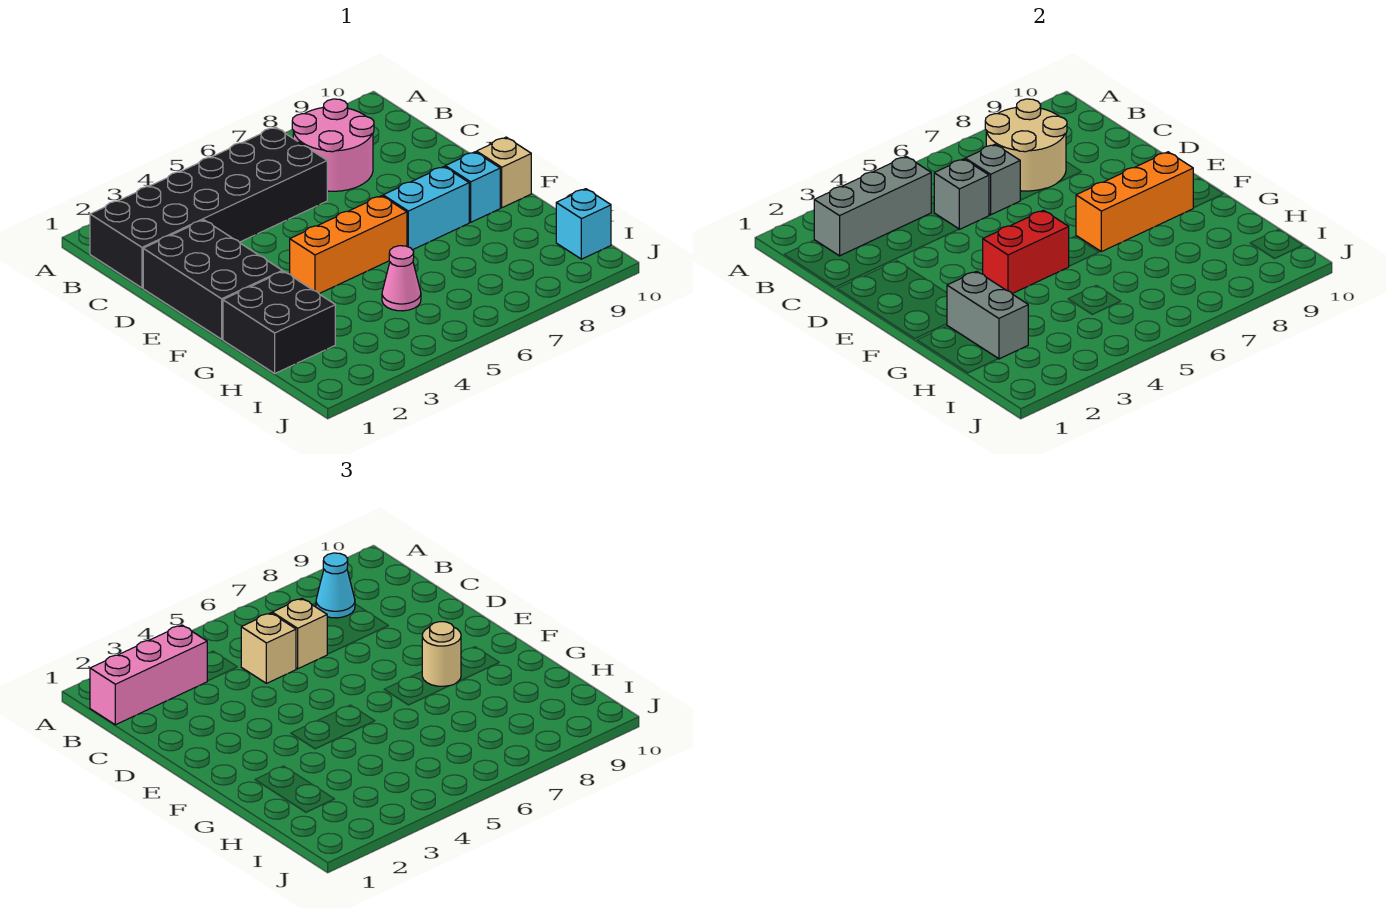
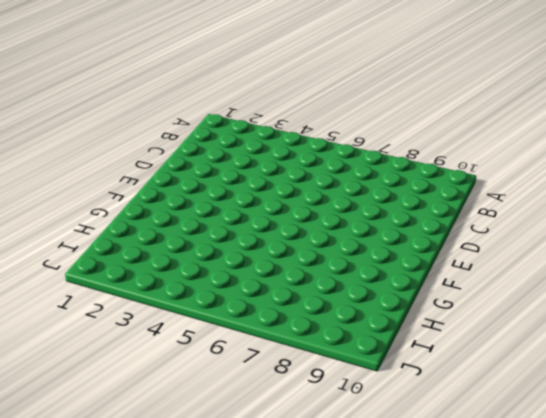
none -> black brick B1:C6 level 1
none -> pink round brick B7:C8 level 1
none -> black brick D1:F2 level 1

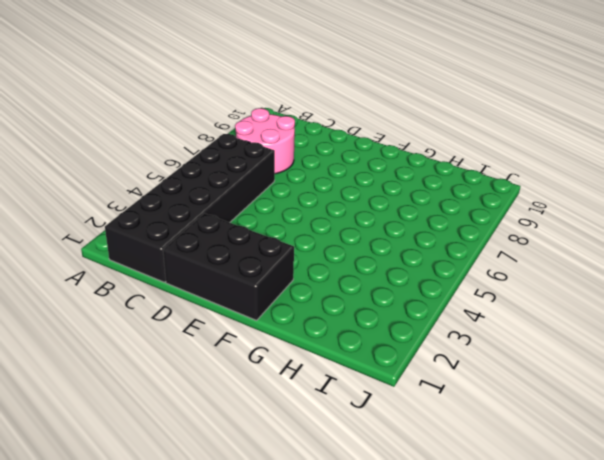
none -> orange brick F4:F6 level 1
none -> cyan brick F7:F8 level 1
none -> cyan brick F9 level 1

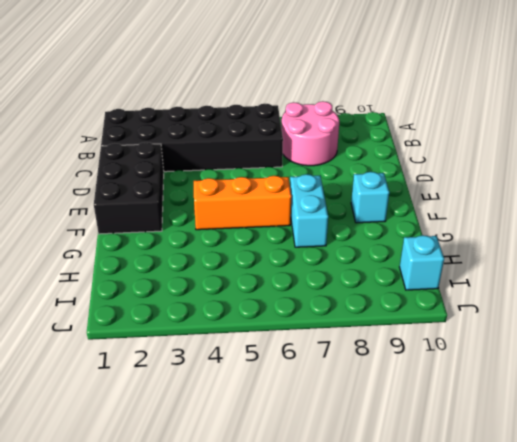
cyan brick F7:G7 level 1 -> cyan brick F7:F8 level 1
none -> tan brick F10 level 1
none -> black brick G1:H2 level 1
none -> pink cone H5 level 1

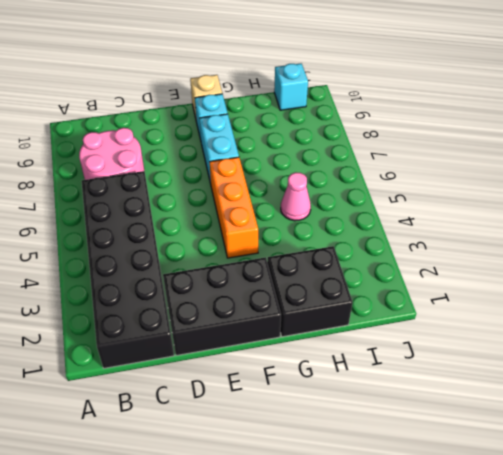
none -> grey brick B2:B4 level 2
none -> tan round brick B7:C8 level 2
none -> grey brick C5 level 2

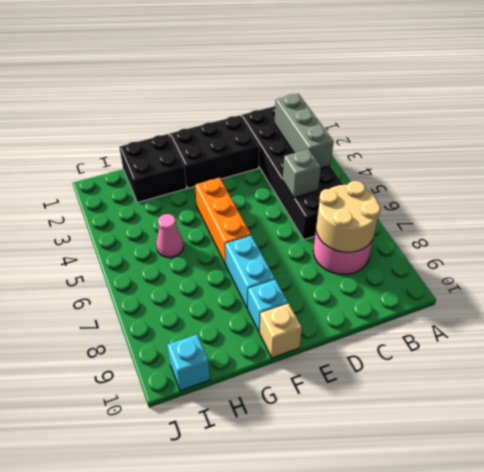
none -> grey brick C6 level 2
none -> red brick F4:F5 level 2
none -> orange brick F7:F9 level 2

